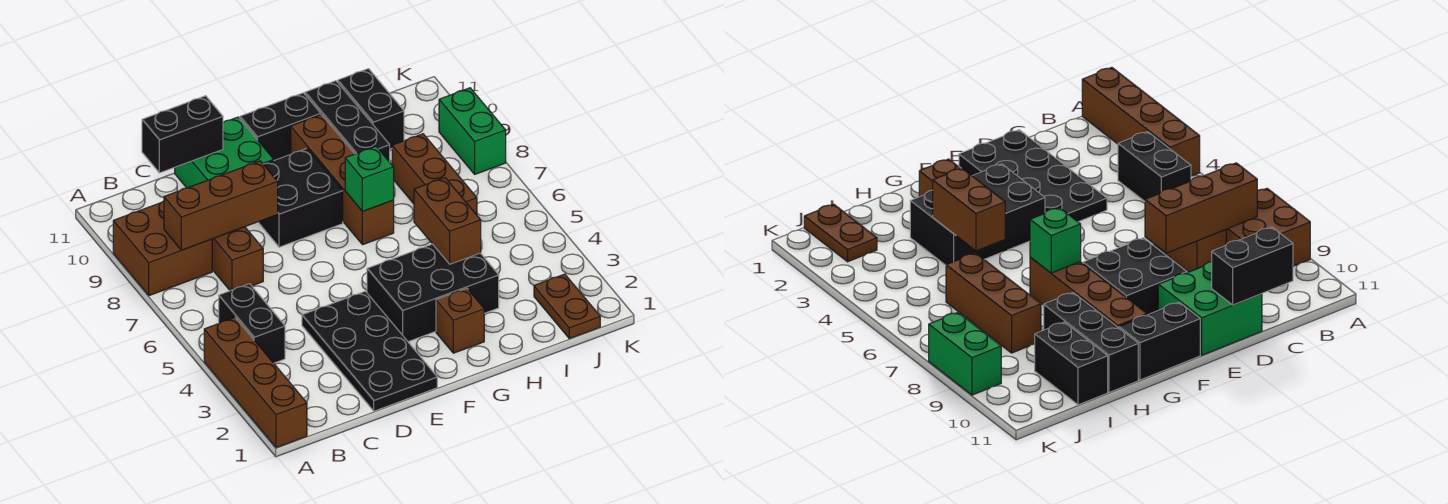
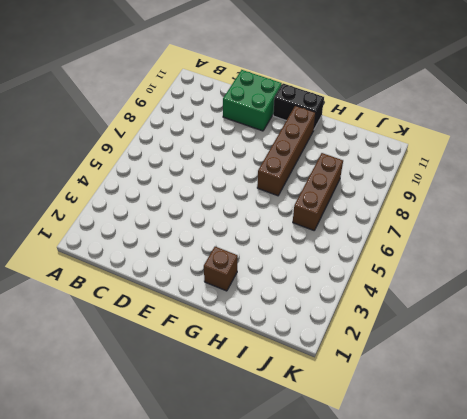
none -> brown brick A1:A4 level 1
none -> brown brick A8:B9 level 1
none -> black brick B4:B5 level 1

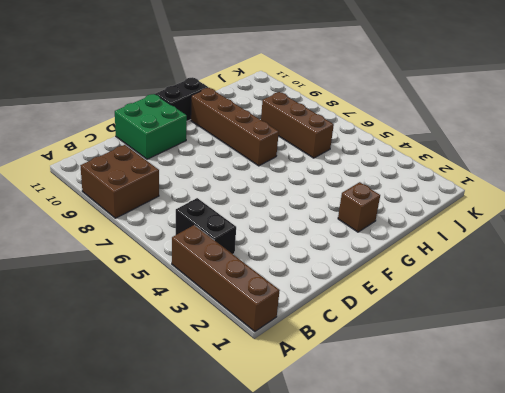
none -> brown brick C7:C8 level 1
none -> black plate D1:E4 level 1
none -> black brick E8:F9 level 1

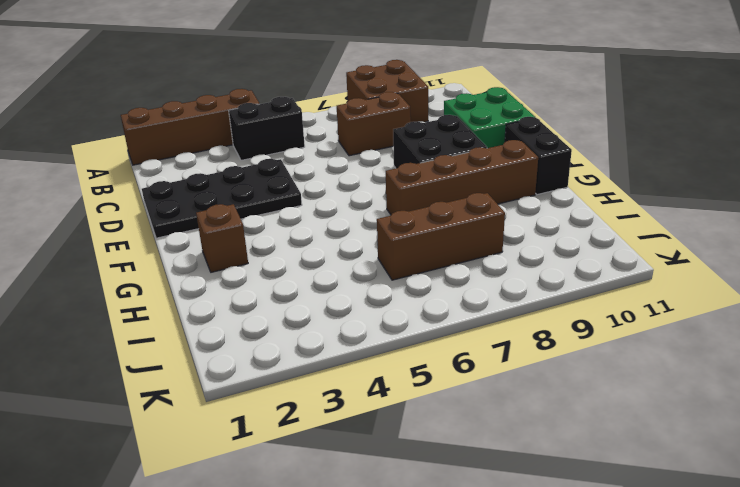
none -> black brick F3:H4 level 1
none -> black brick H9:H11 level 1
none -> black brick I10:I11 level 1

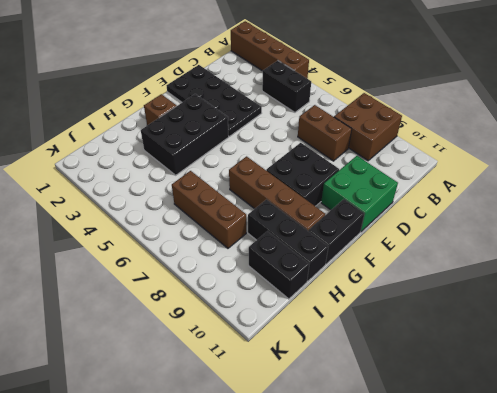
none -> brown plate J1:J2 level 1
none -> green brick K8:K9 level 1
none -> brown brick B8:D8 level 2

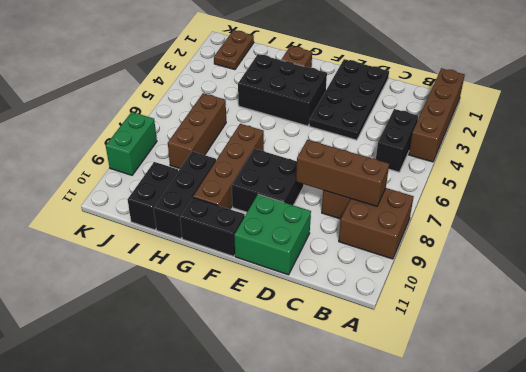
none -> black brick C11:D11 level 2
none -> green brick G7 level 2
none -> brown brick H4:H5 level 2

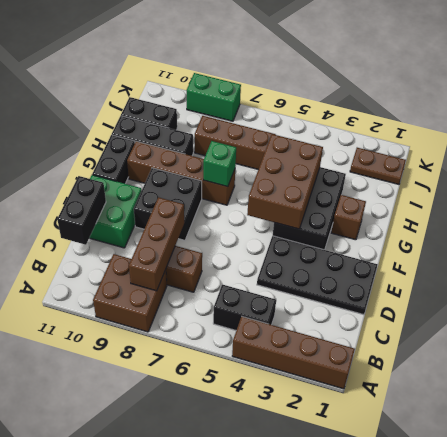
brown brick F4:H5 level 2 -> brown brick H4:H5 level 2

